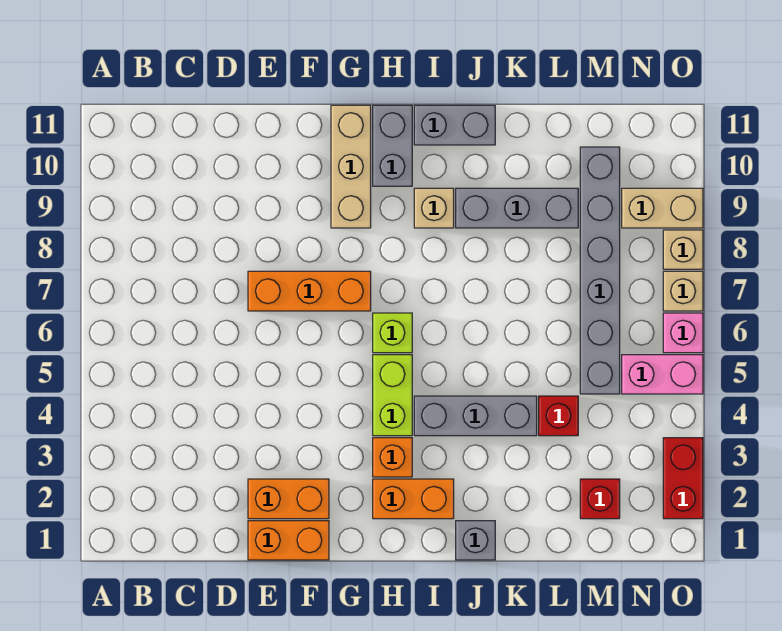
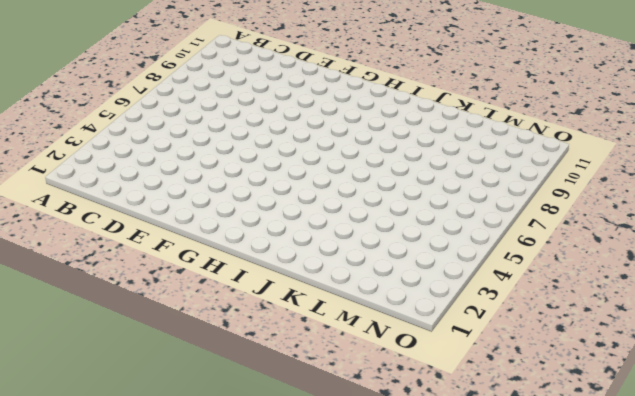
none -> orange brick E1:F1 level 1
none -> orange brick E2:F2 level 1
none -> orange brick E7:G7 level 1

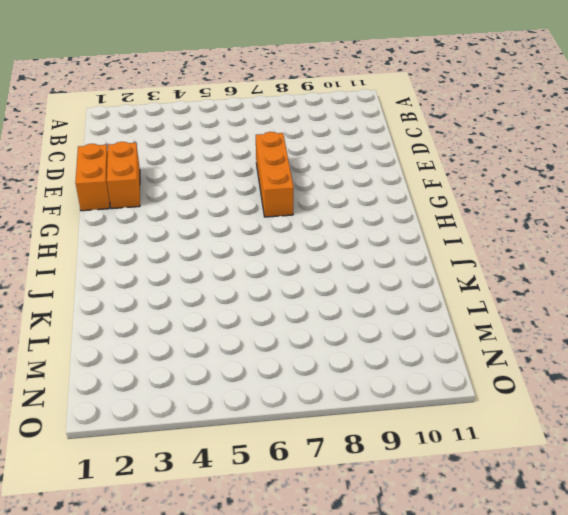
none -> tan brick G9:G11 level 1
none -> orange brick H2:I2 level 1
none -> orange brick H3 level 1

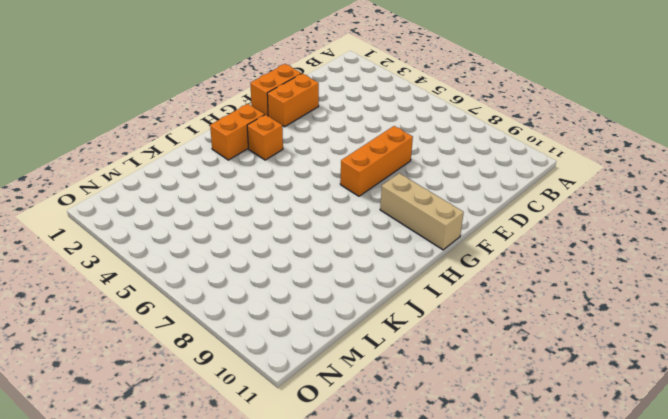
none -> lime brick H4:H5 level 1
none -> lime brick H6 level 1
none -> grey brick H10:H11 level 1

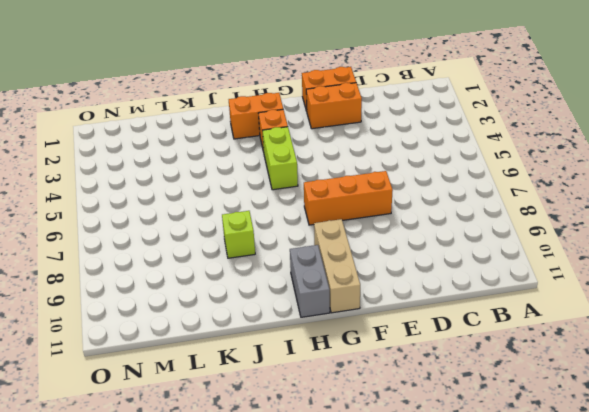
lime brick J8 level 1 -> lime brick H6 level 1
none -> grey brick I4:K4 level 1
none -> tan brick I9 level 1
none -> grey brick I11:J11 level 1

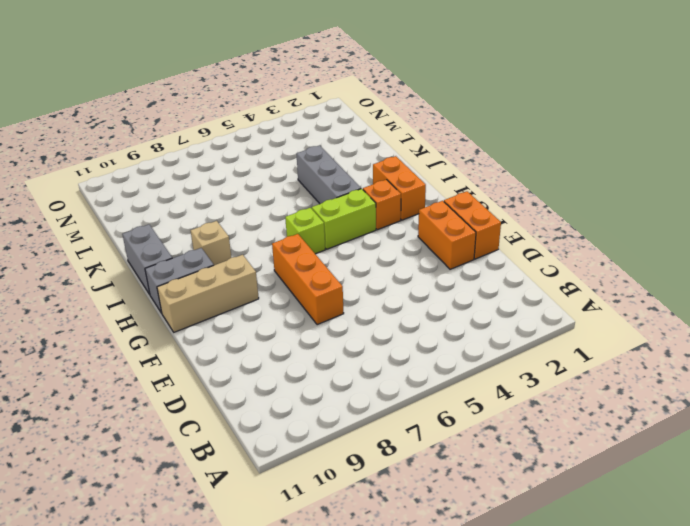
none -> grey brick J1 level 1
none -> grey brick J9:L9 level 1
none -> red brick L4 level 1

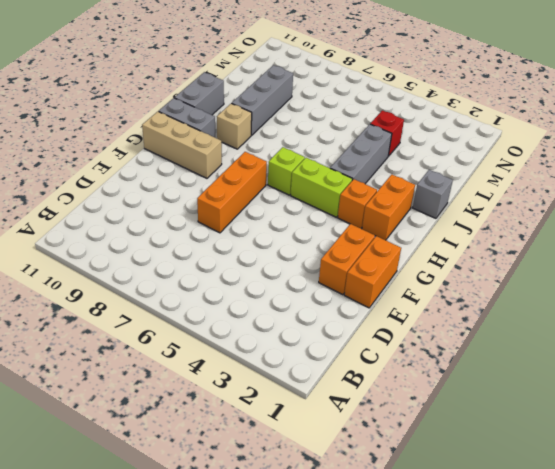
none -> red brick M2 level 1
none -> grey brick M5:M10 level 1
none -> pink brick N5:O5 level 1

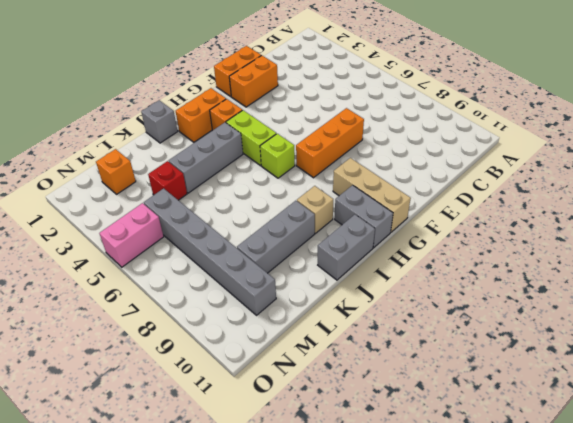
orange brick M2 level 1 -> red brick M2 level 1
none -> tan brick N9:O9 level 1
none -> red brick O2:O3 level 1
none -> pink brick O6 level 1

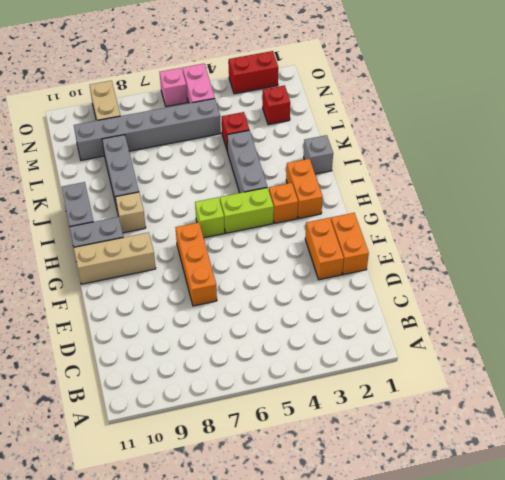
none -> tan brick O7 level 1
none -> tan brick O8 level 1

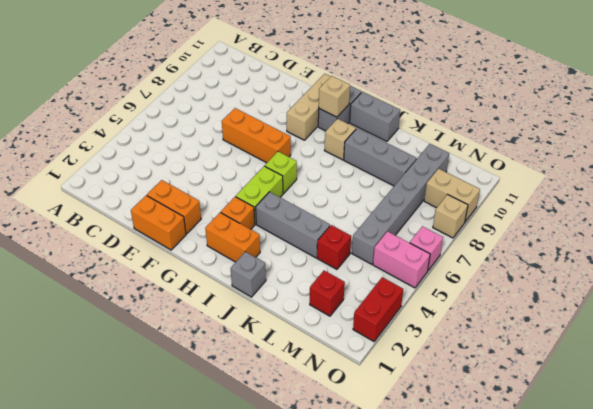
tan brick H10 level 2 -> tan brick O7 level 1

